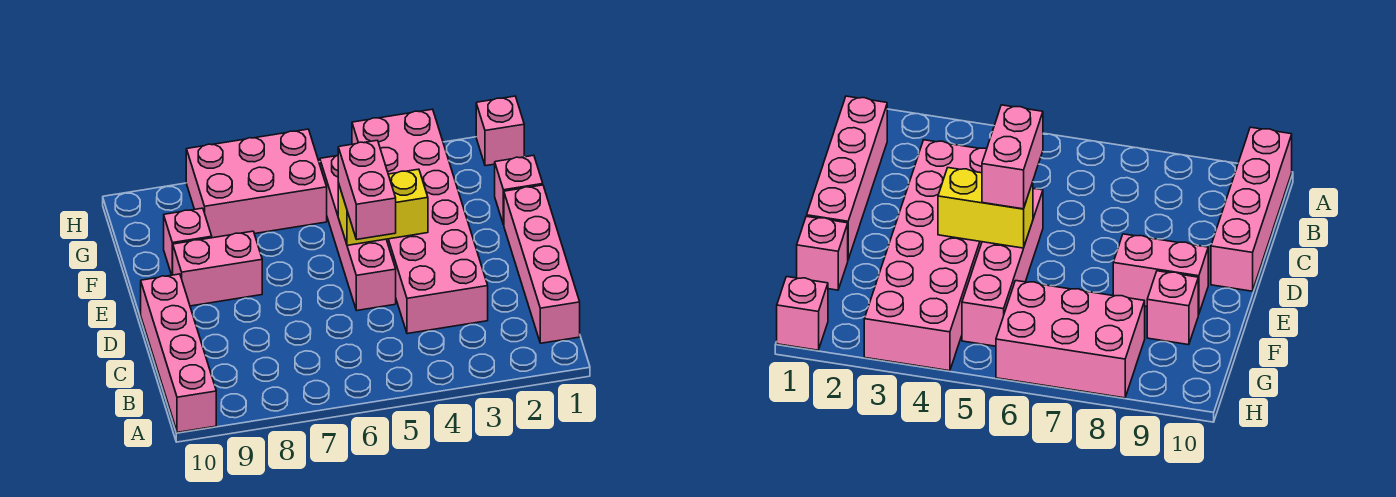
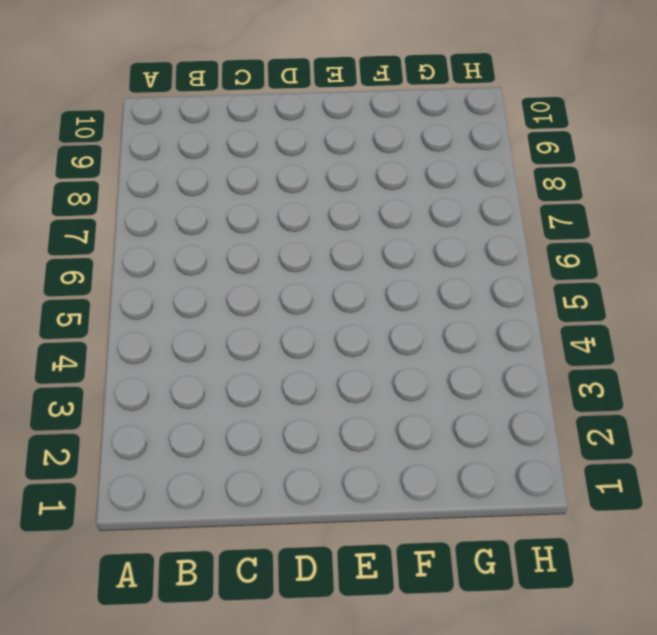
none -> pink brick A10:D10 level 1
none -> pink brick B1:E1 level 1

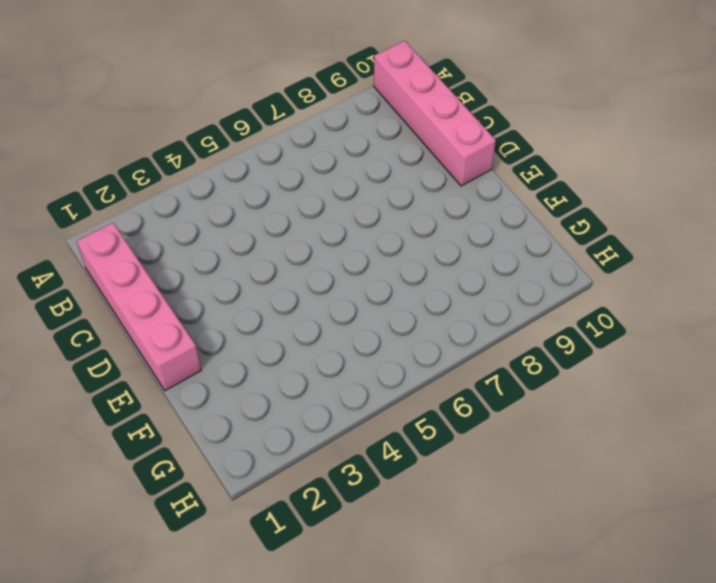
none -> pink brick C3:H4 level 1
none -> pink brick D5:G5 level 1

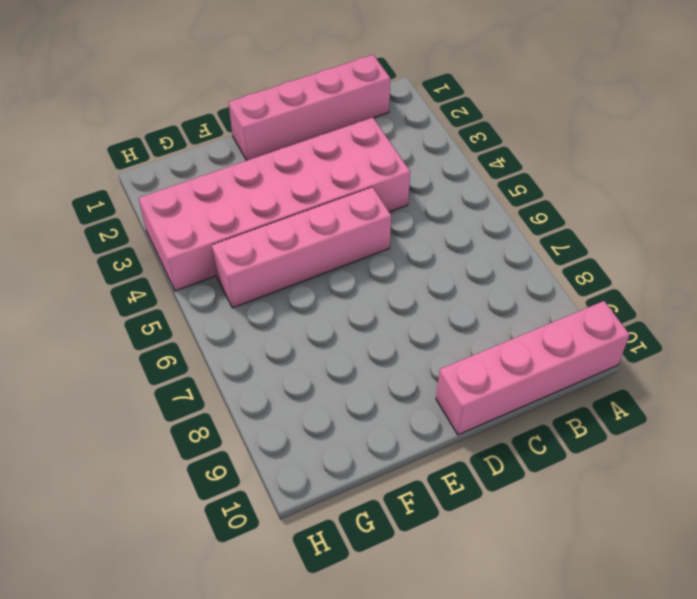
none -> pink brick E8:E9 level 1
none -> pink brick F1 level 1

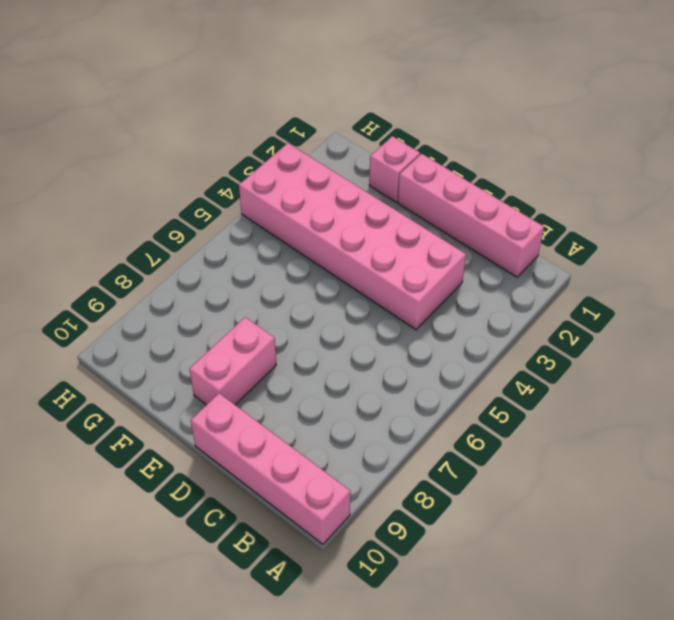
none -> pink brick D5:G5 level 1
none -> pink brick F9 level 1

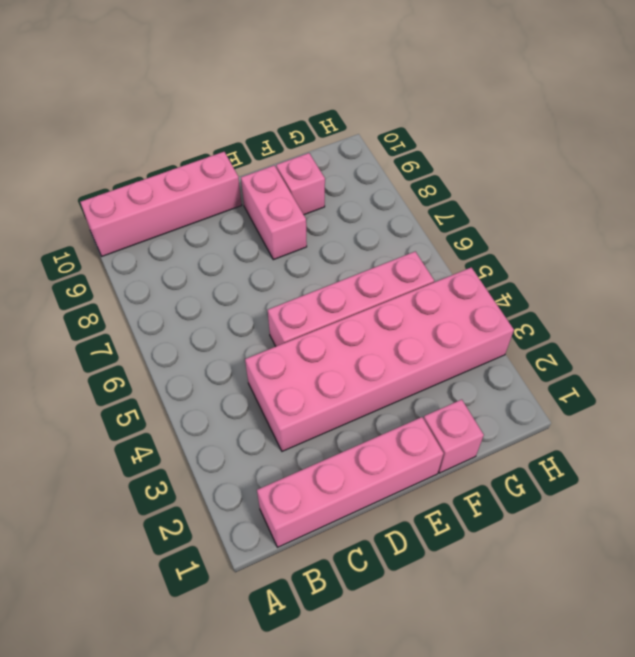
none -> pink brick G6:H8 level 1
none -> pink brick H1 level 1

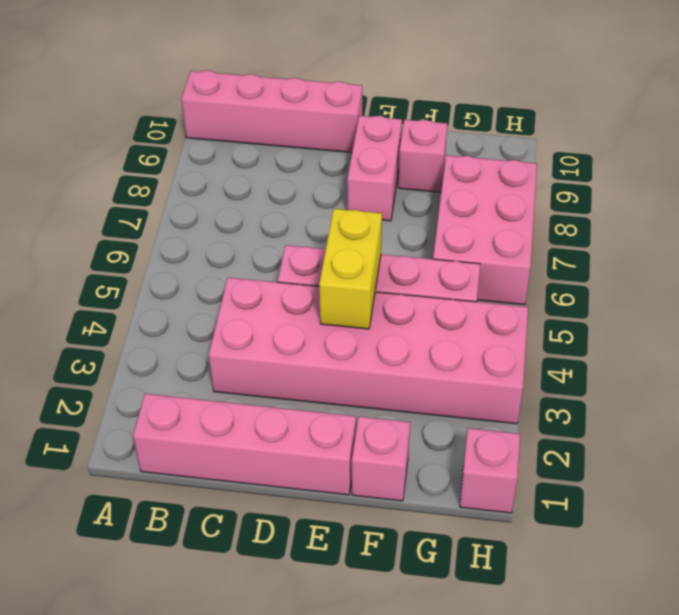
none -> pink brick D5:E5 level 3

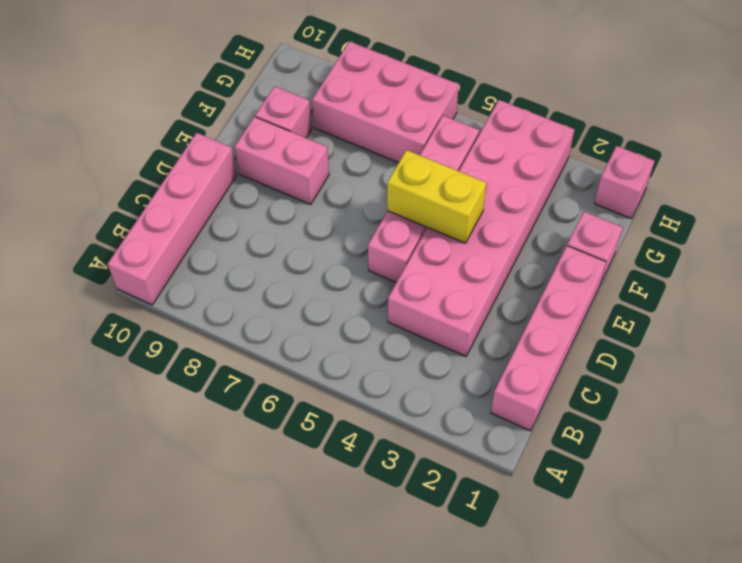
none -> pink brick D5:E5 level 3

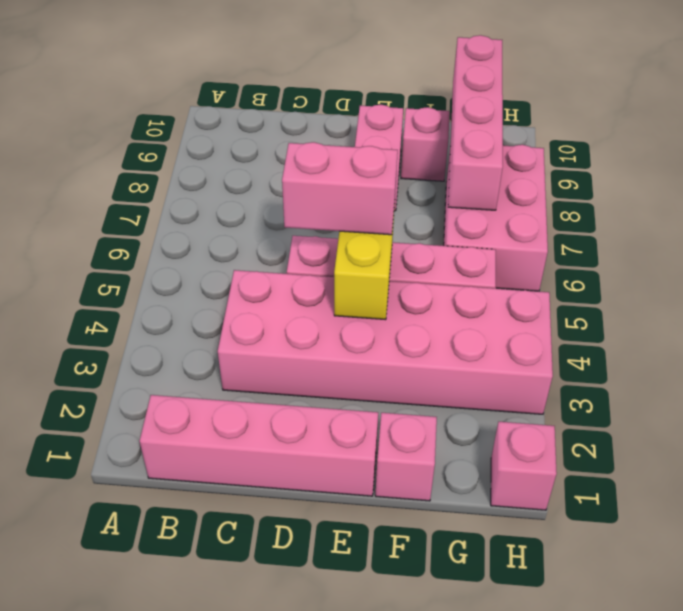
pink brick G7:G10 level 2 -> pink brick A10:D10 level 1

